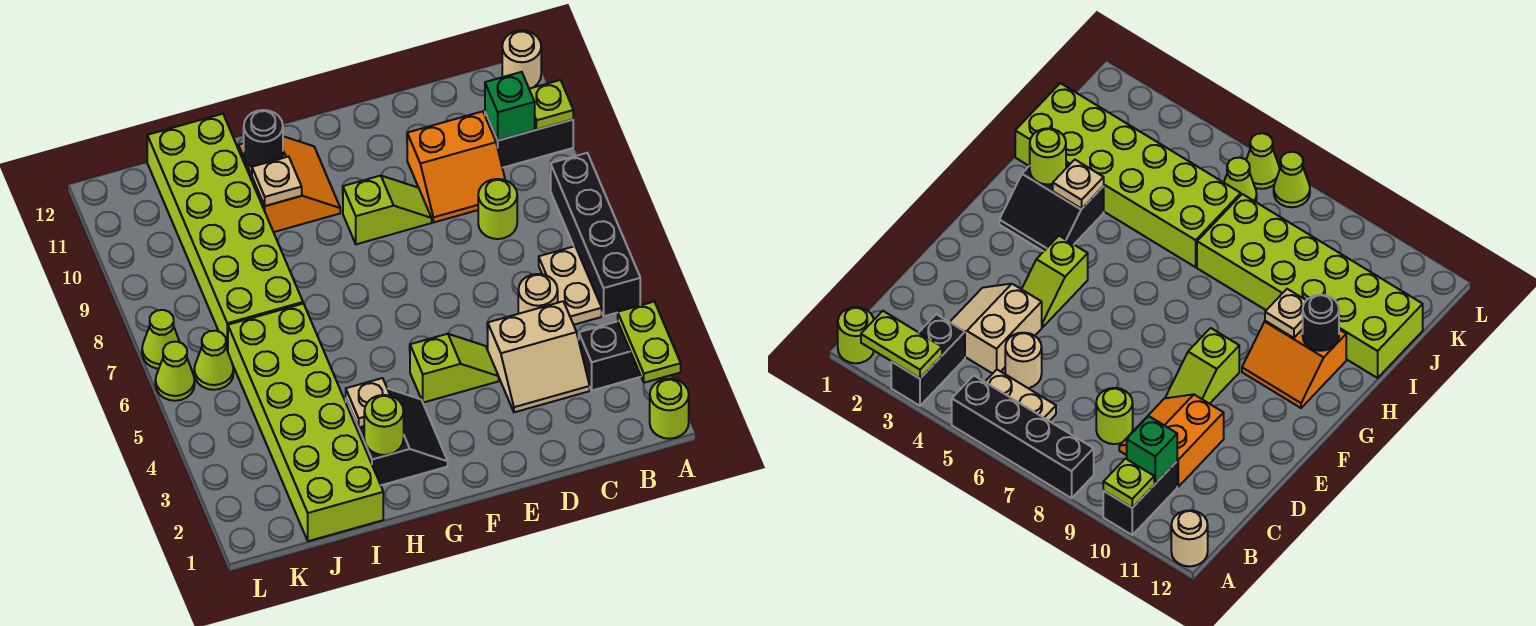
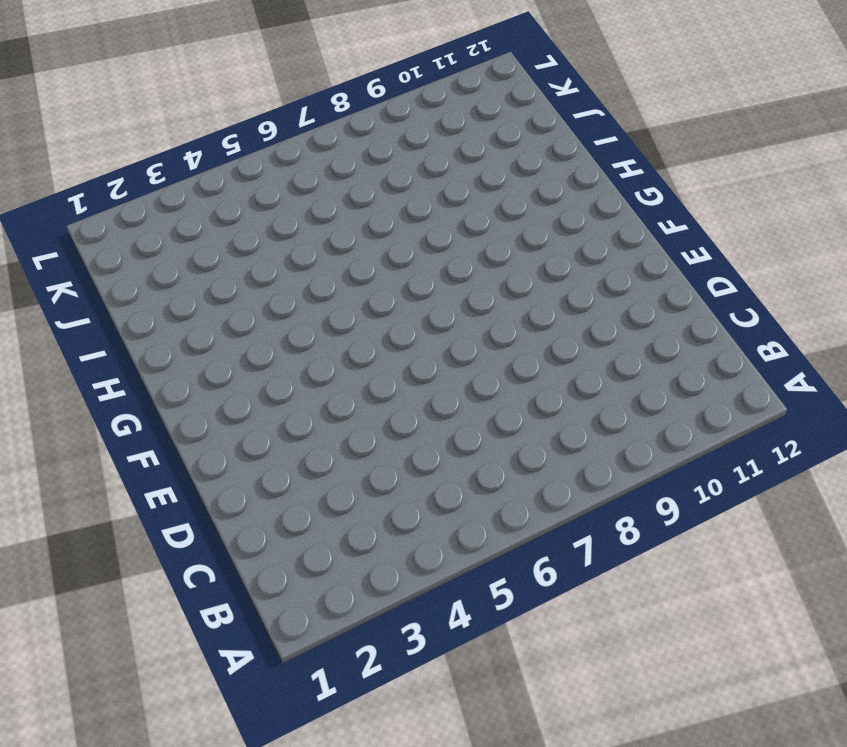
none -> lime round brick A1 level 1
none -> black brick A3:B3 level 1
none -> black brick A5:A8 level 1

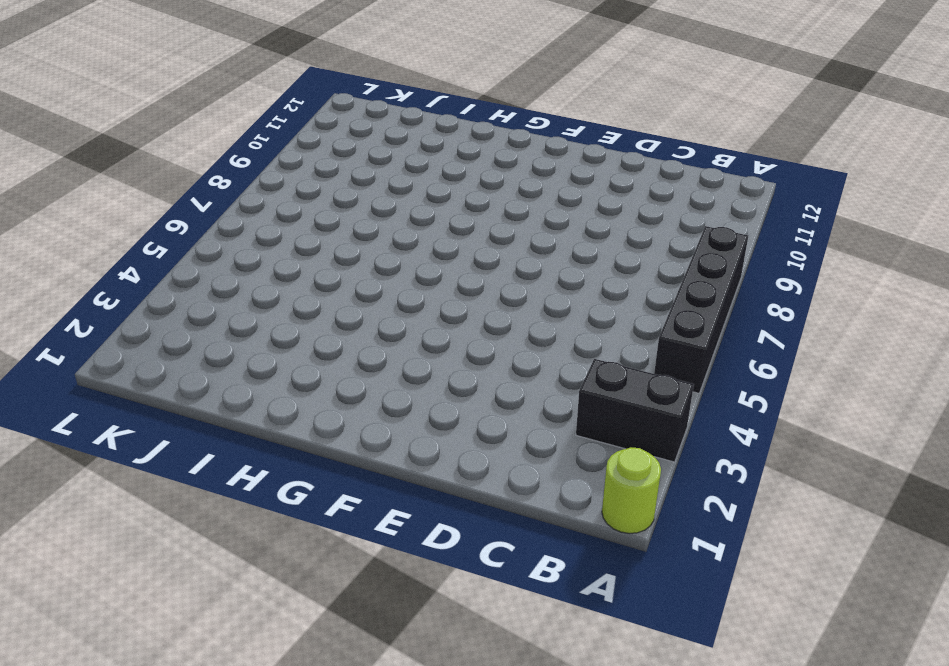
none -> black brick A10:B10 level 1
none -> tan round brick A12 level 1
none -> tan plate B5:B6 level 1

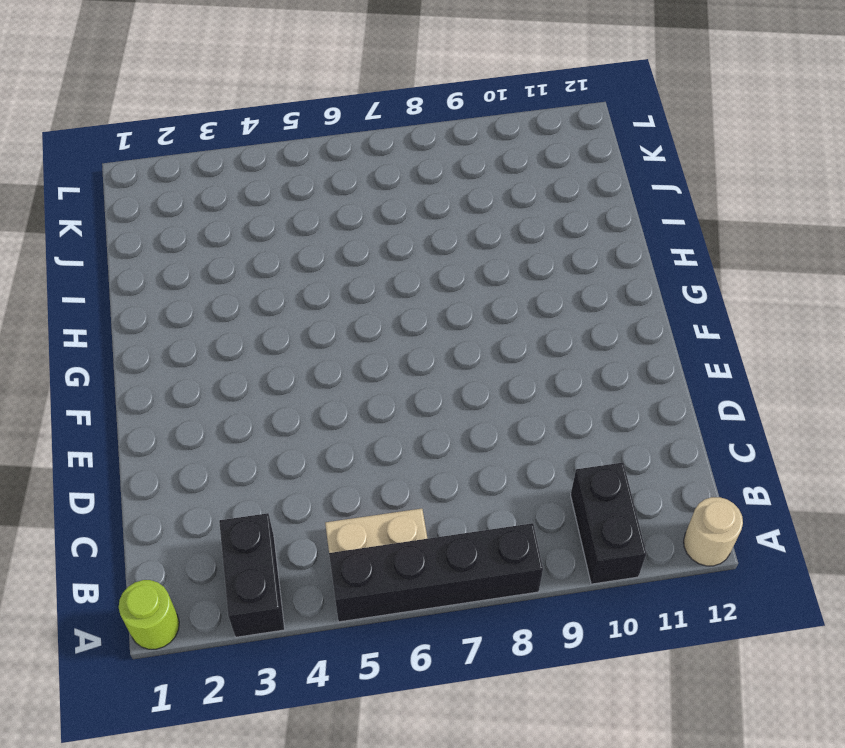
none -> tan slope C3:D4 level 1 top 4
none -> tan round brick C5 level 1
none -> lime round brick C8 level 1

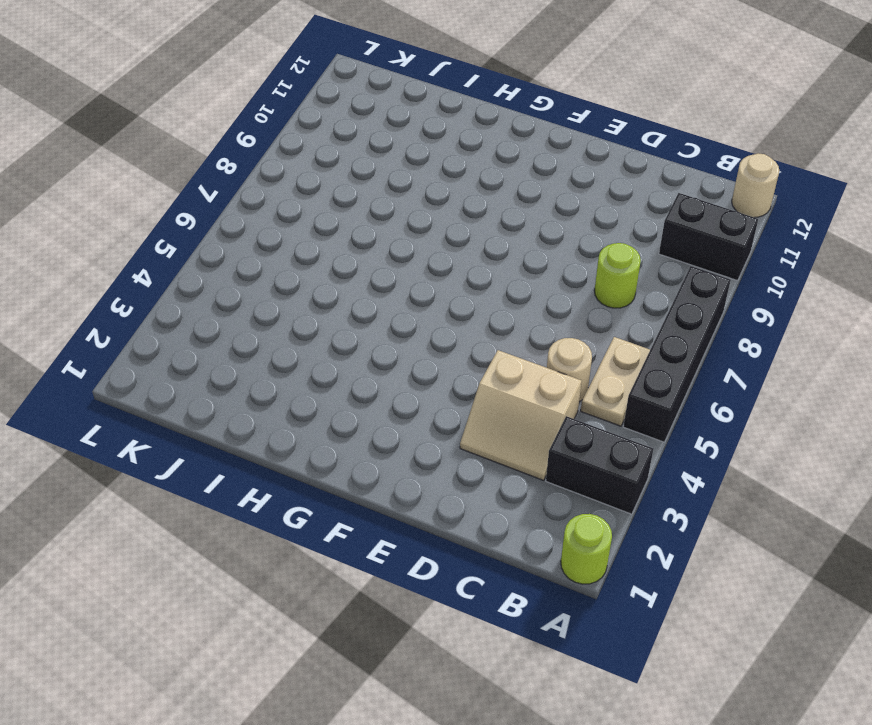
none -> orange slope C9:D10 level 1 top 10
none -> lime slope E4:F4 level 1 top F
none -> lime slope E9:F9 level 1 top F

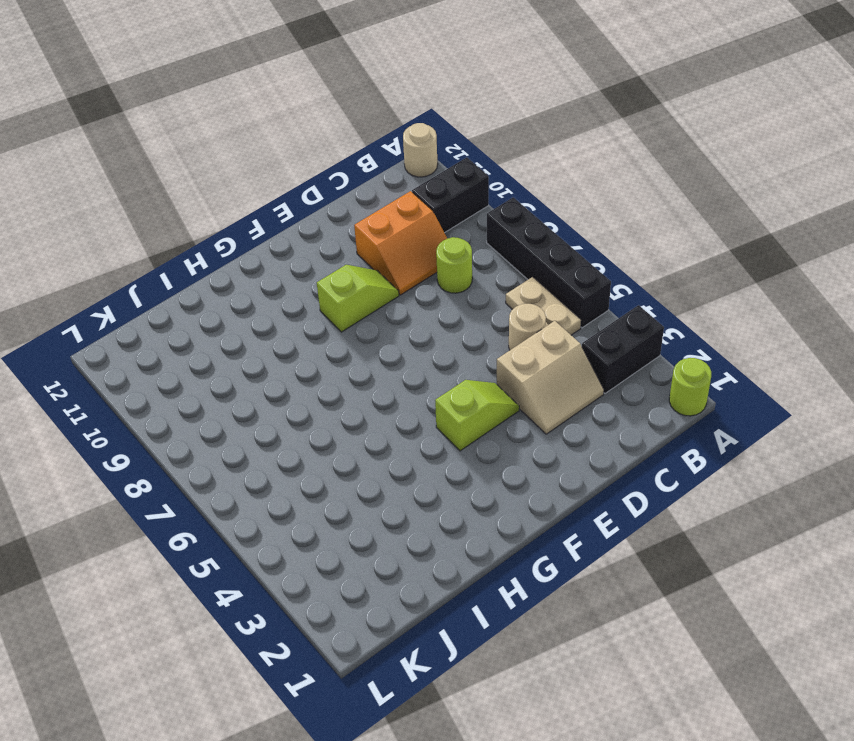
none -> black slope G2:H3 level 1 top H
none -> orange slope G10:H11 level 1 top H
none -> lime brick I1:J6 level 1

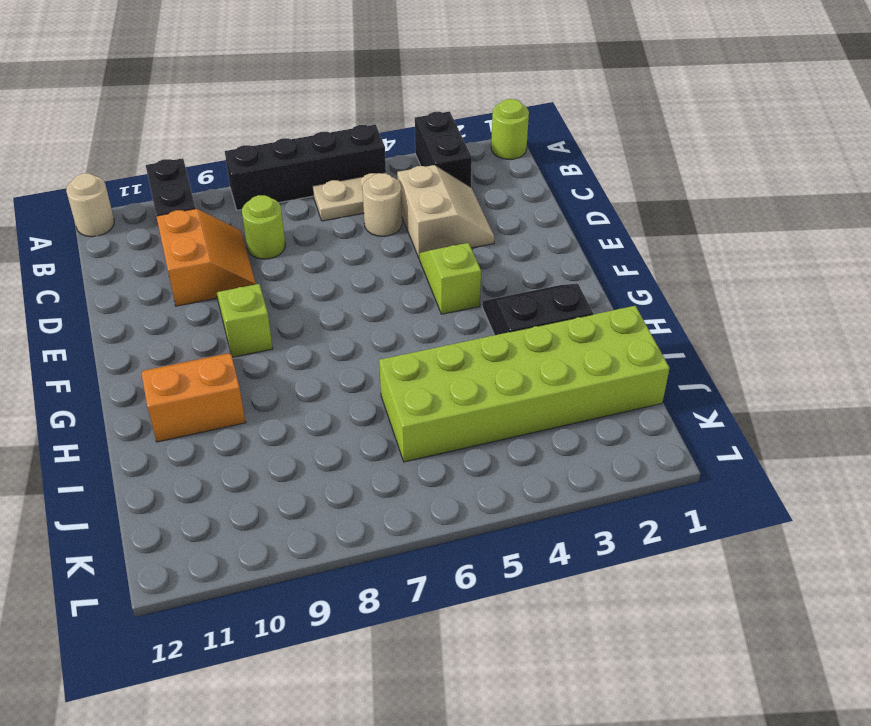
none -> lime brick I7:J12 level 1
none -> lime cone K6 level 1
none -> lime cone L6 level 1

